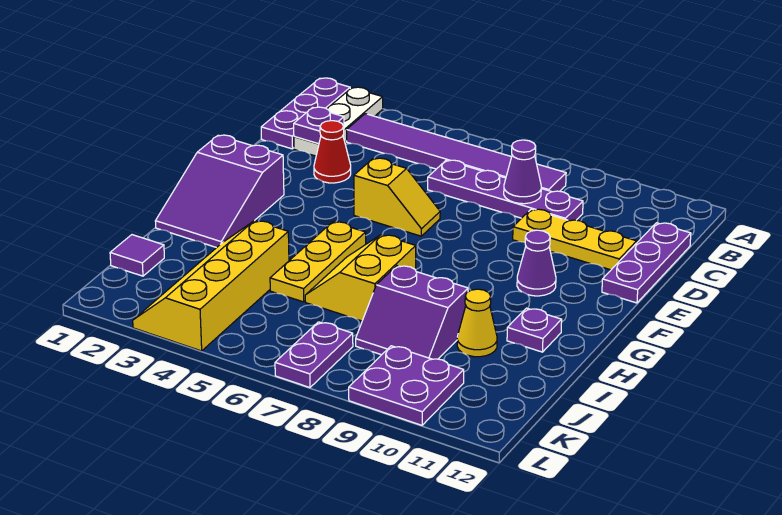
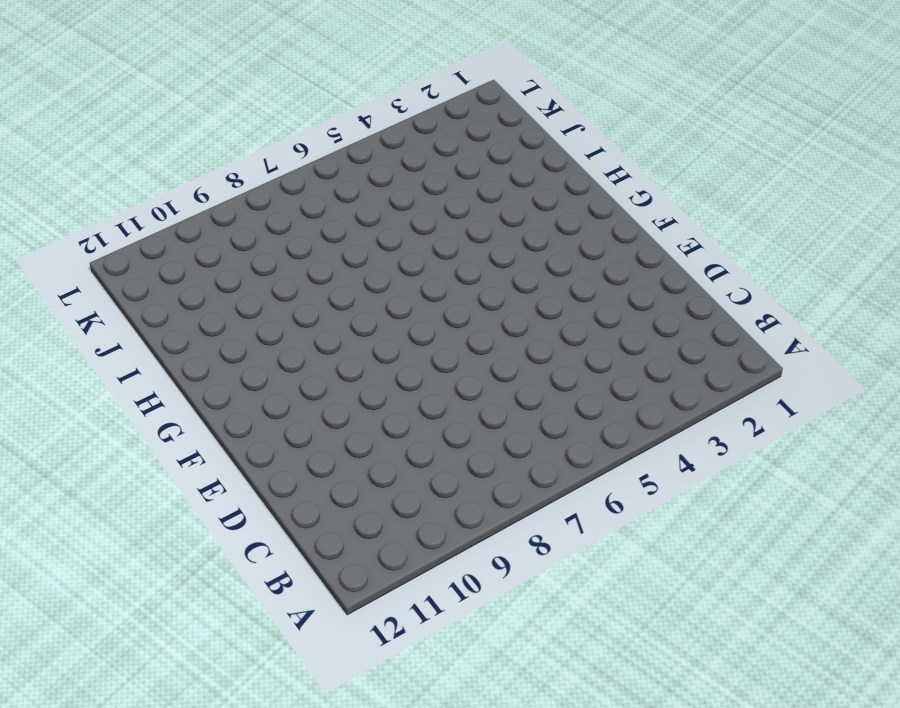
none -> purple plate A1:C1 level 1
none -> white plate A2:C2 level 1
none -> purple tile B3:B8 level 1

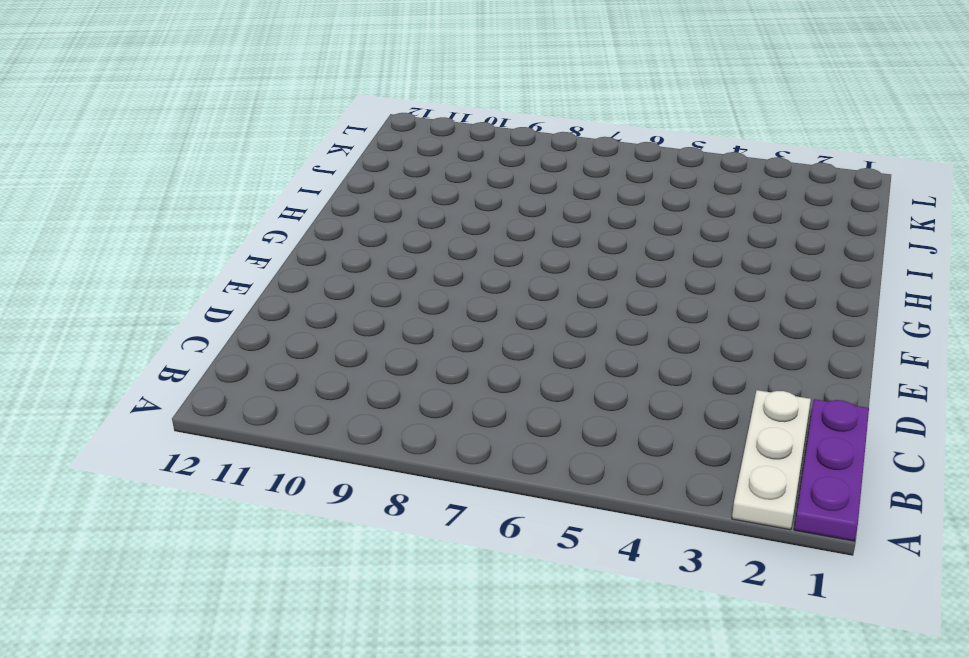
none -> purple tile B3:B8 level 1
none -> purple plate C6:C9 level 1
none -> purple plate C12:E12 level 1

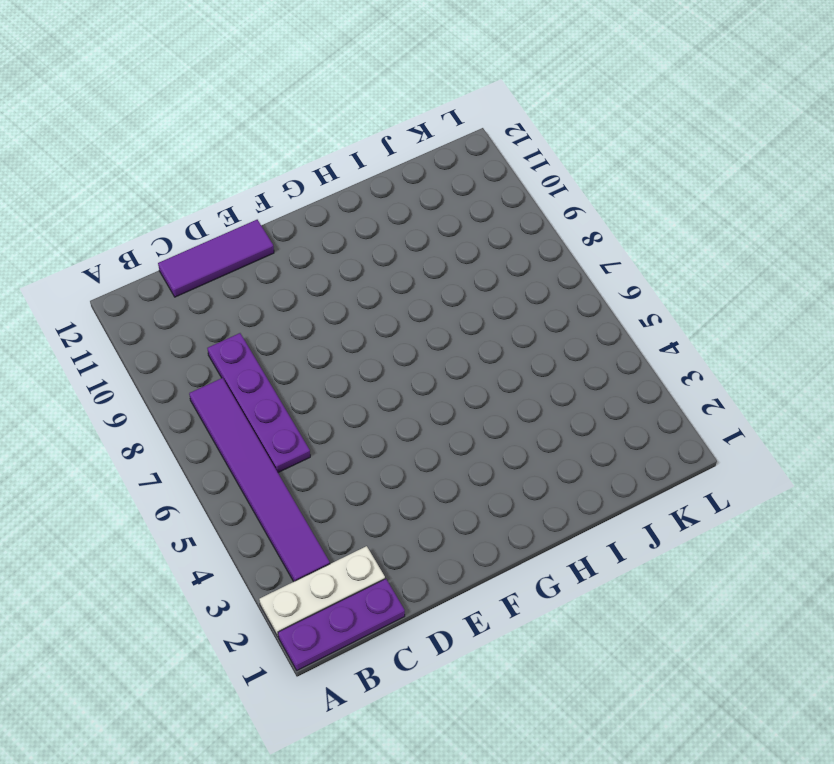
purple tile C12:E12 level 1 -> purple plate C12:E12 level 1
none -> red cone D3 level 1
none -> yellow plate D9:D11 level 1
none -> yellow slope E5:E6 level 1 top 5

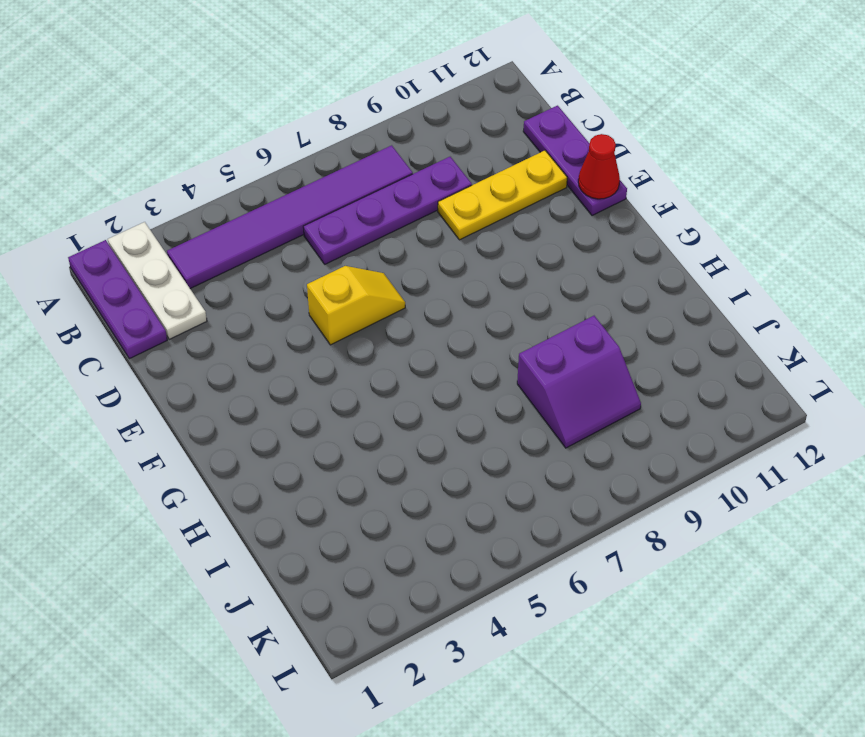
red cone E12 level 2 -> red cone D3 level 1
none -> purple slope F1:H2 level 1 top F
none -> purple cone F10 level 1
none -> yellow plate G5:I5 level 1

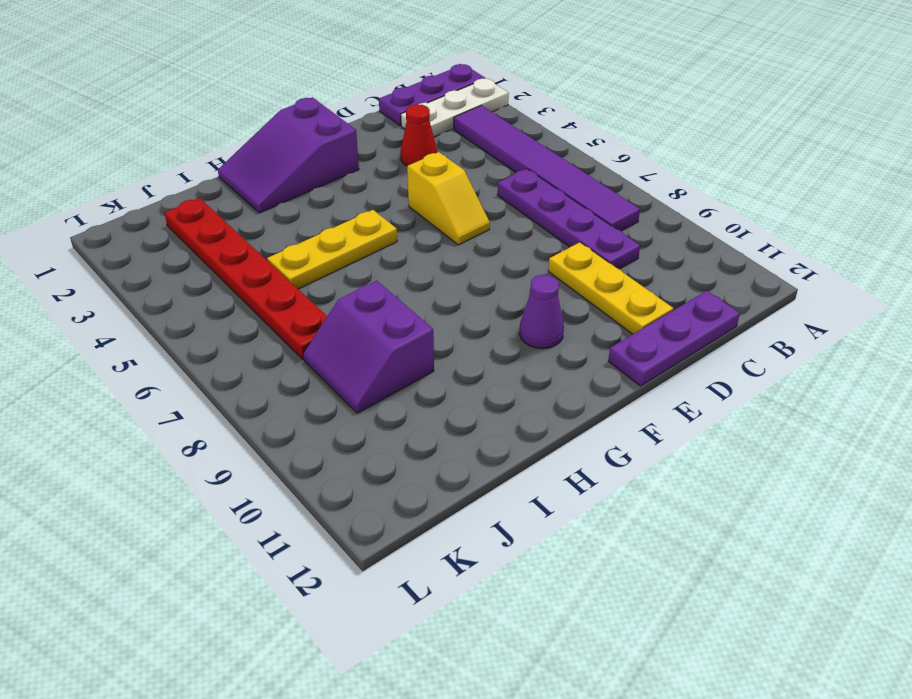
red plate J2:J7 level 1 -> yellow slope I3:L4 level 1 top 4
none -> yellow slope H6:I7 level 1 top 7
none -> purple plate H11 level 1
none -> yellow cone I10 level 1

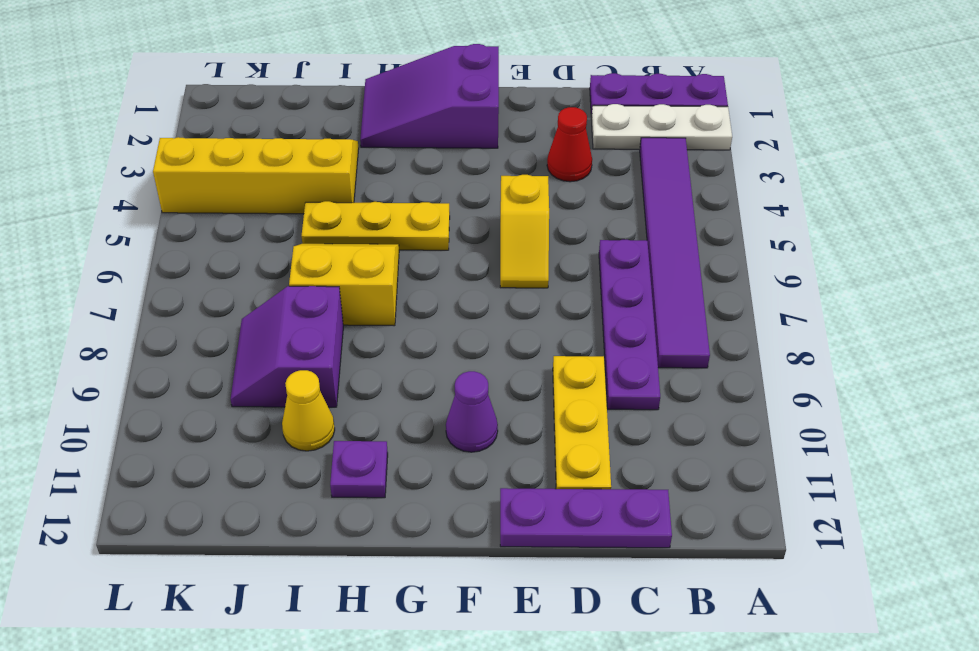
none -> purple tile J1 level 1
none -> purple plate K7:L7 level 1
none -> purple plate K9:L10 level 1

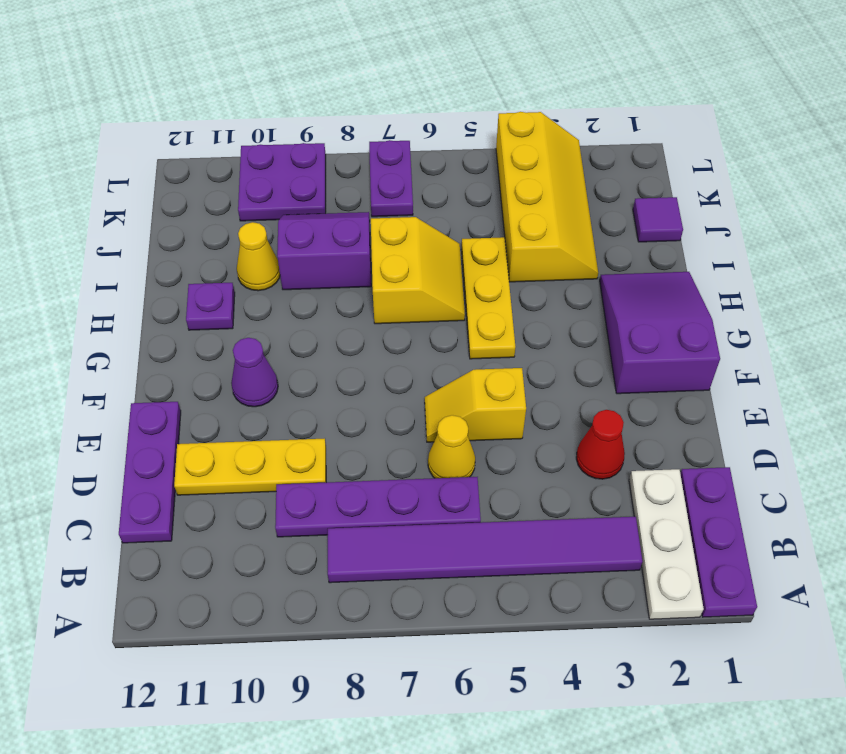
yellow cone D6 level 1 -> none
none -> purple plate C2 level 2
none -> purple cone C8 level 2

